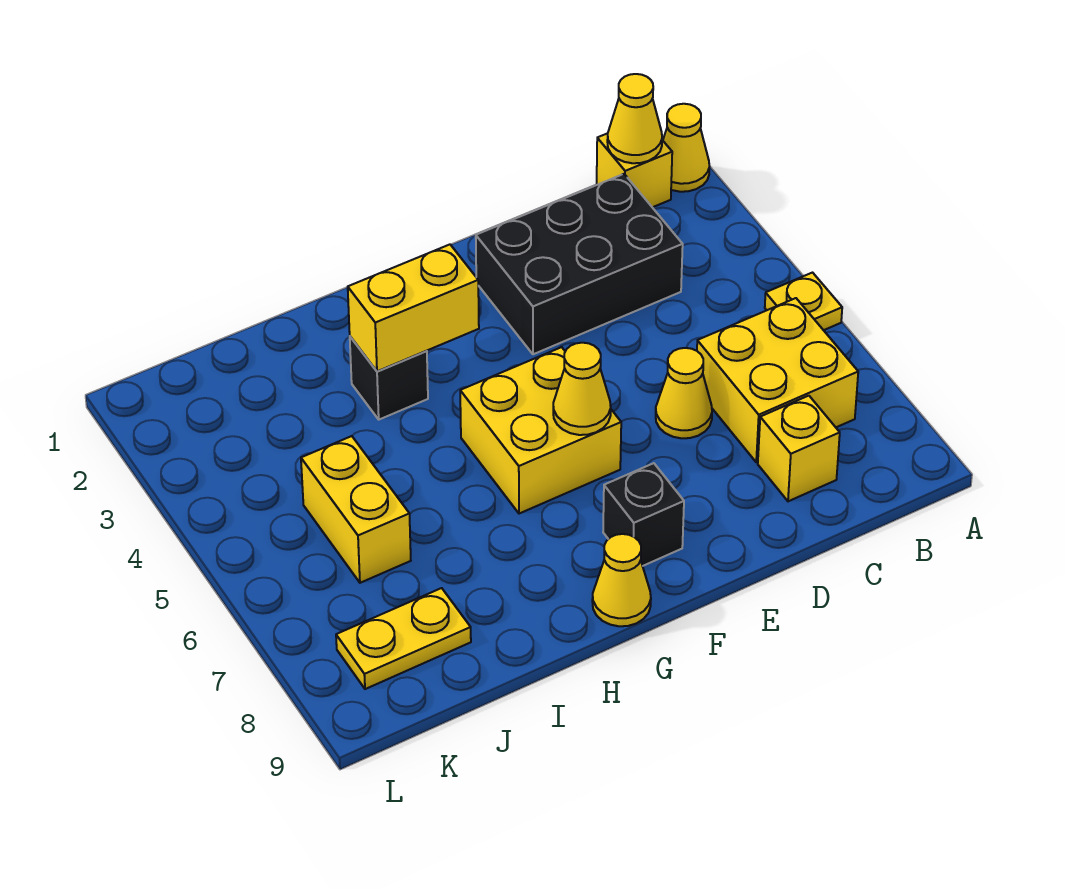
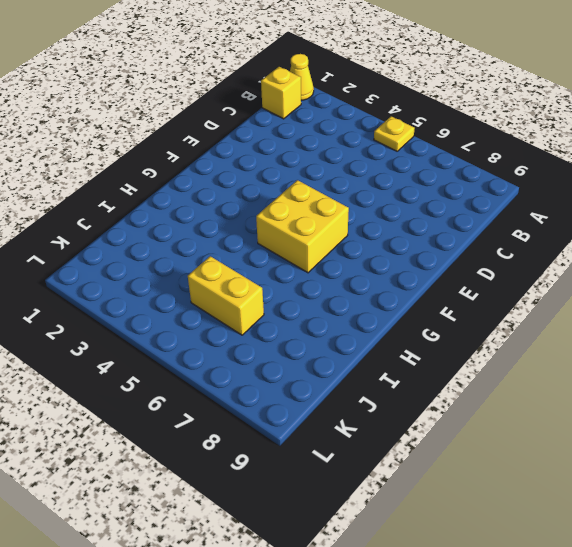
none -> yellow brick B6:C7 level 1
none -> black brick C2:E3 level 1
none -> yellow brick C8 level 1

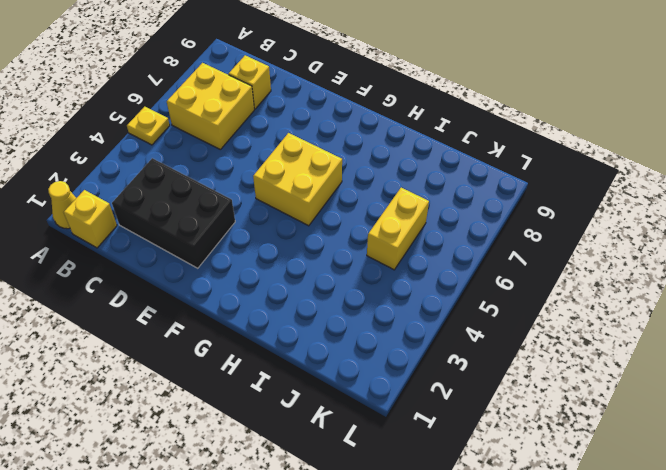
none -> yellow cone D6 level 1
none -> black brick F8 level 1
none -> yellow cone G9 level 1

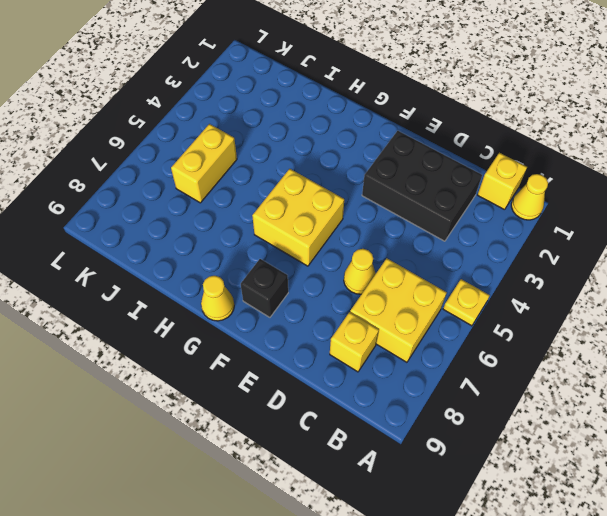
none -> black brick H3 level 1
none -> yellow plate J8:K8 level 1
none -> yellow cone B1 level 2

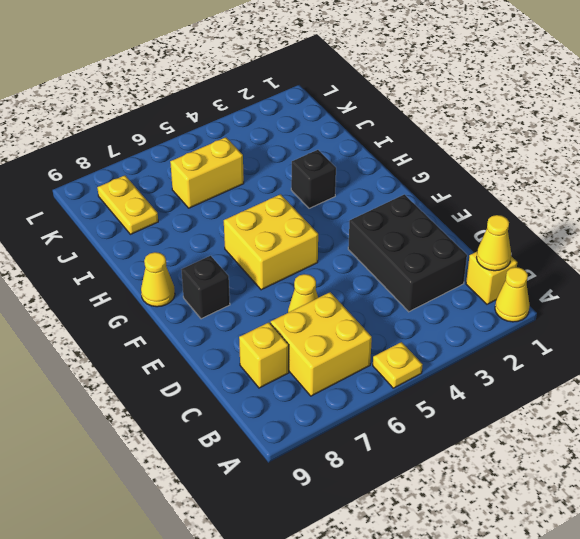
none -> yellow cone F6 level 2
none -> yellow brick G3:H3 level 2

